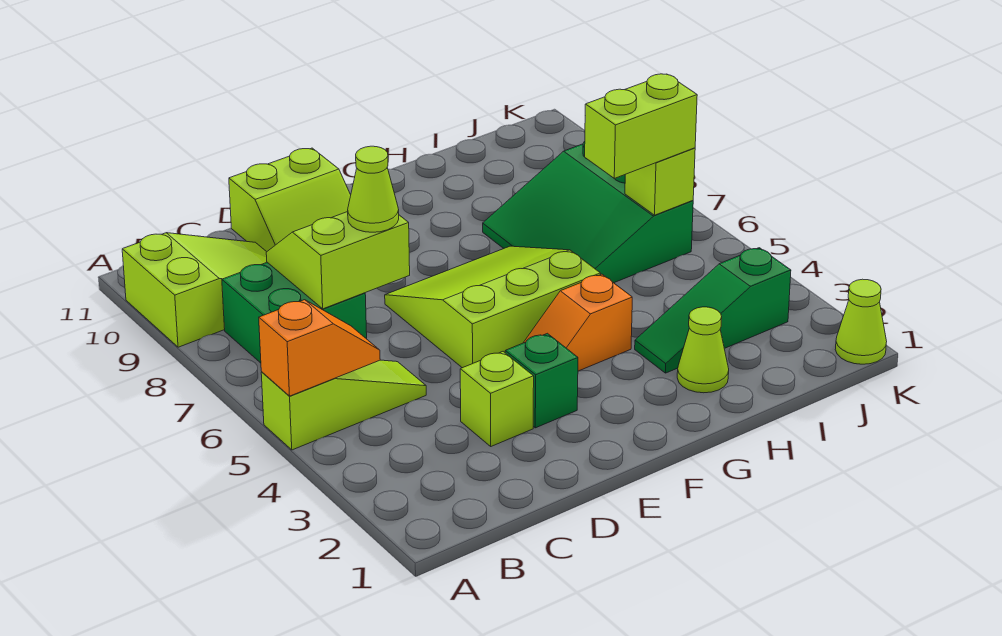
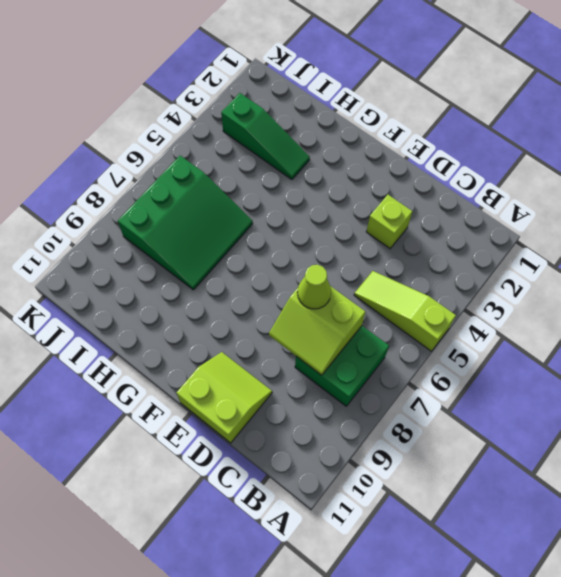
none -> lime slope A9:C10 level 1 top A
none -> green brick E3 level 1
none -> lime slope E5:G7 level 1 top 5

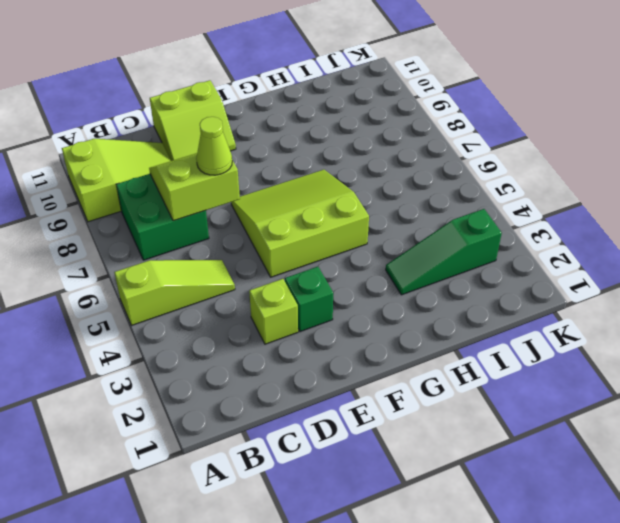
none -> orange slope F4:G4 level 1 top G
none -> lime cone H2 level 1
none -> green slope H6:J8 level 1 top J

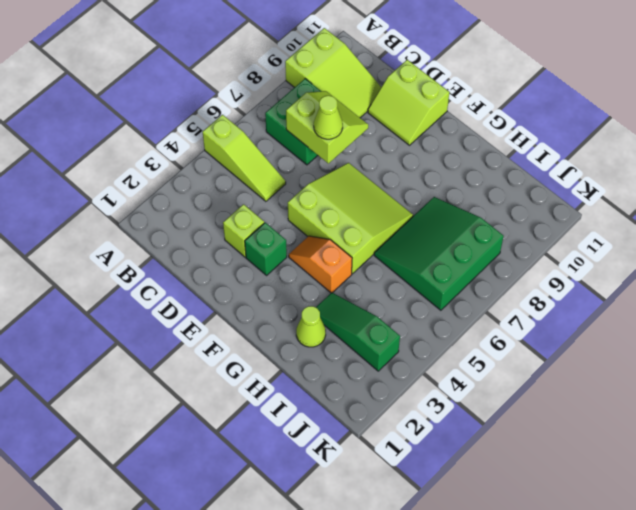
none -> lime cone K1 level 1
none -> orange slope A5:B5 level 2 top A
none -> lime brick J6 level 2

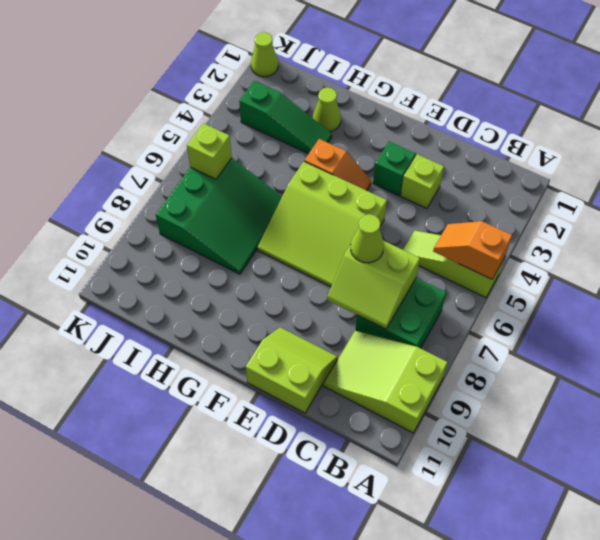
none -> lime brick I6:J6 level 3

